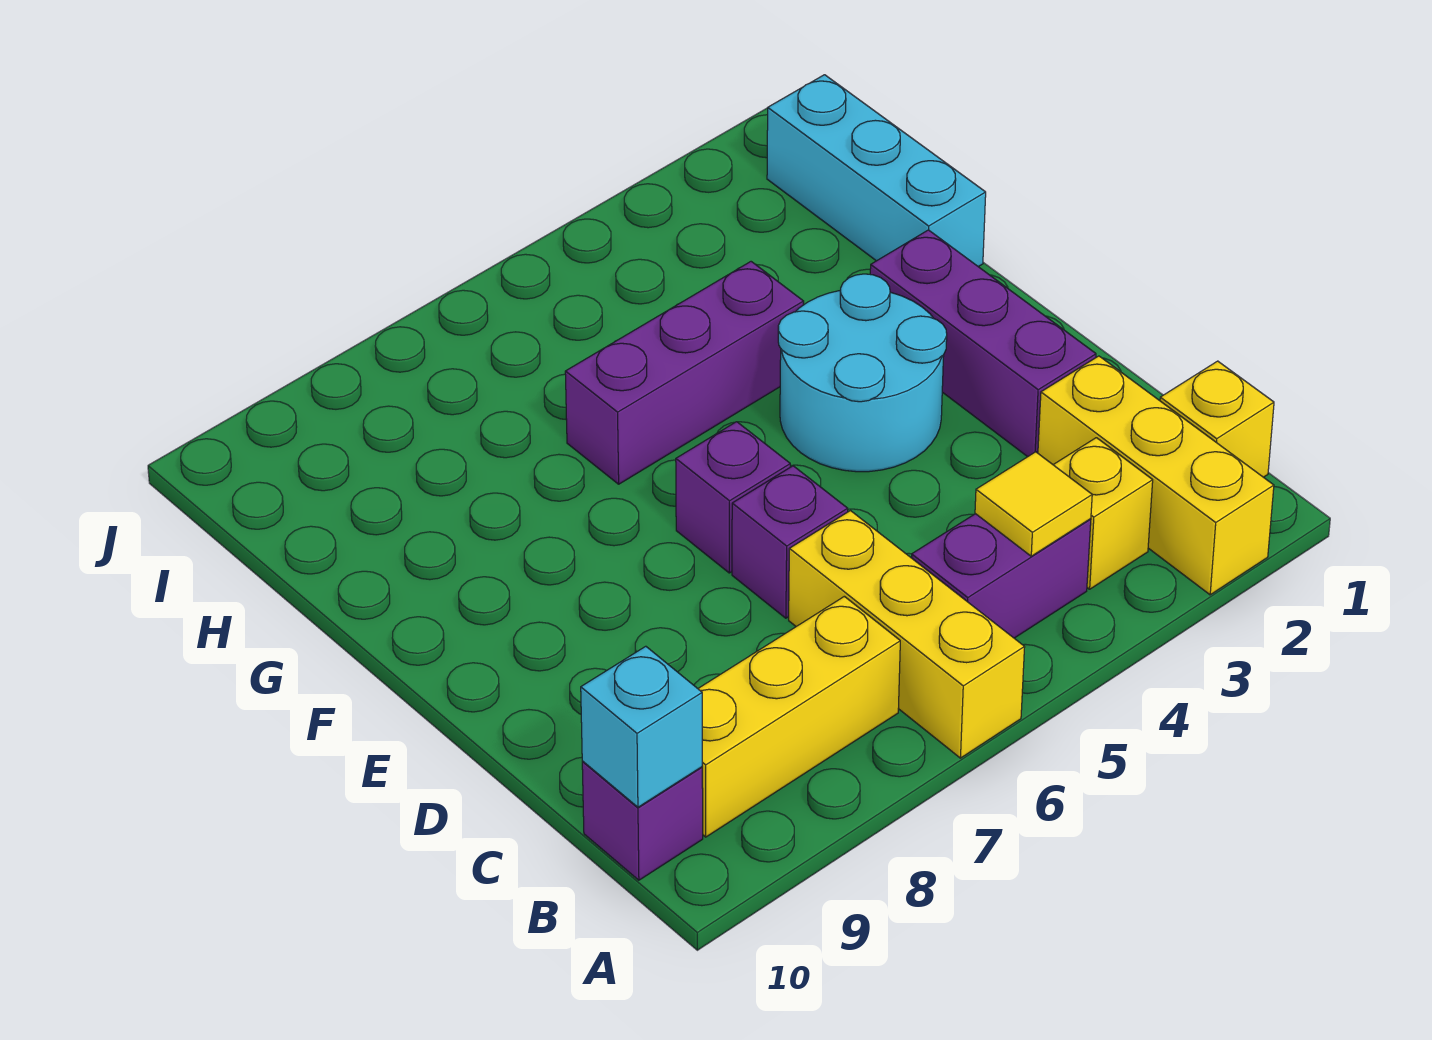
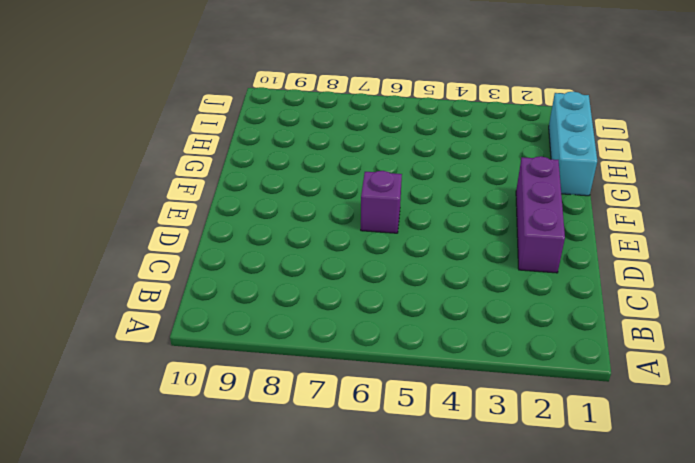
none -> yellow brick A2:C2 level 1
none -> yellow brick A6:C6 level 1
none -> yellow brick B1 level 1

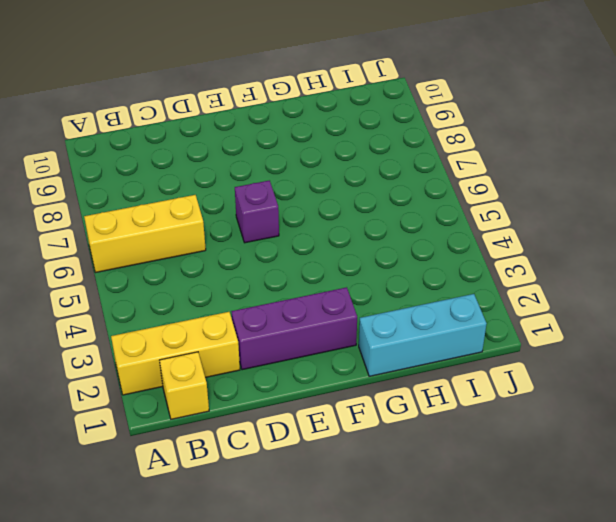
none -> yellow brick B3 level 1
none -> purple brick B4:B5 level 1
none -> yellow brick B7:B9 level 1

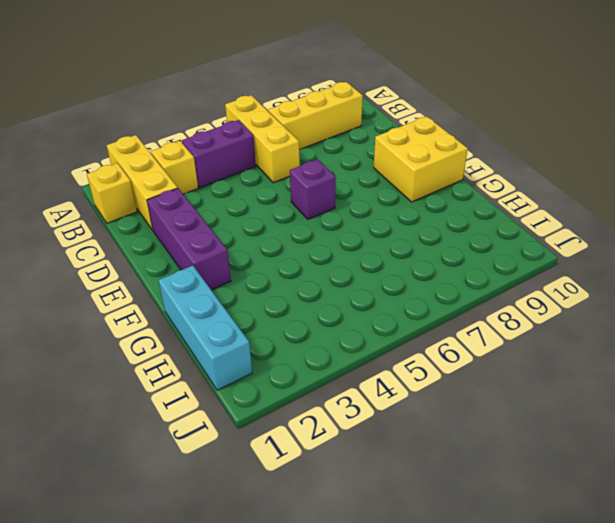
yellow brick E9:F10 level 1 -> none
none -> purple brick B10 level 1
none -> purple brick D6 level 1
none -> cyan round brick E3:F4 level 1

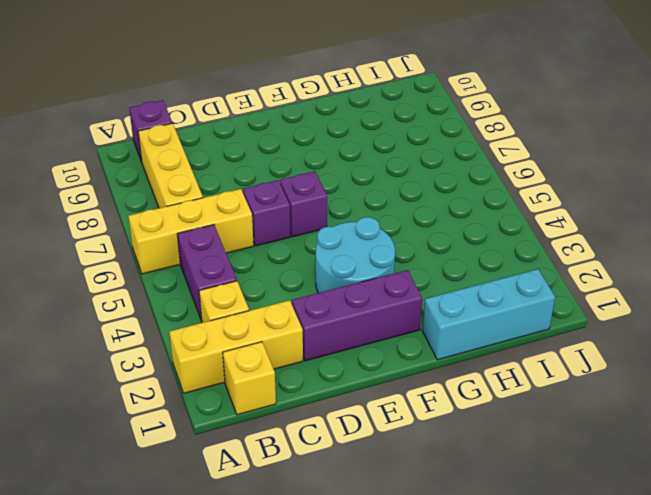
none -> purple brick G4:G6 level 1
none -> yellow tile B4 level 2
none -> cyan brick B10 level 2

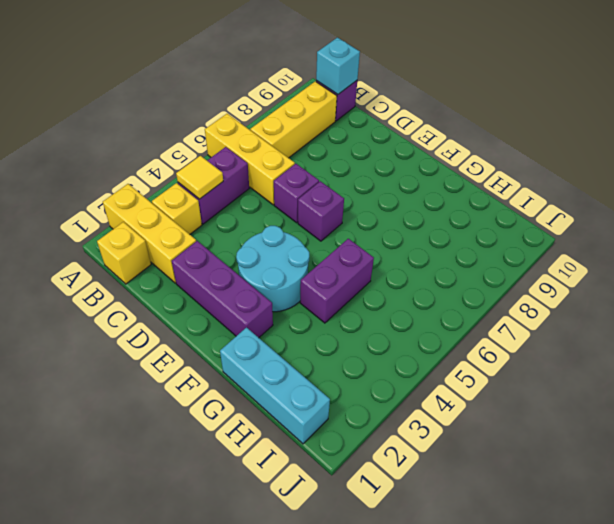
purple brick G4:G5 level 1 -> purple brick G4:G6 level 1

